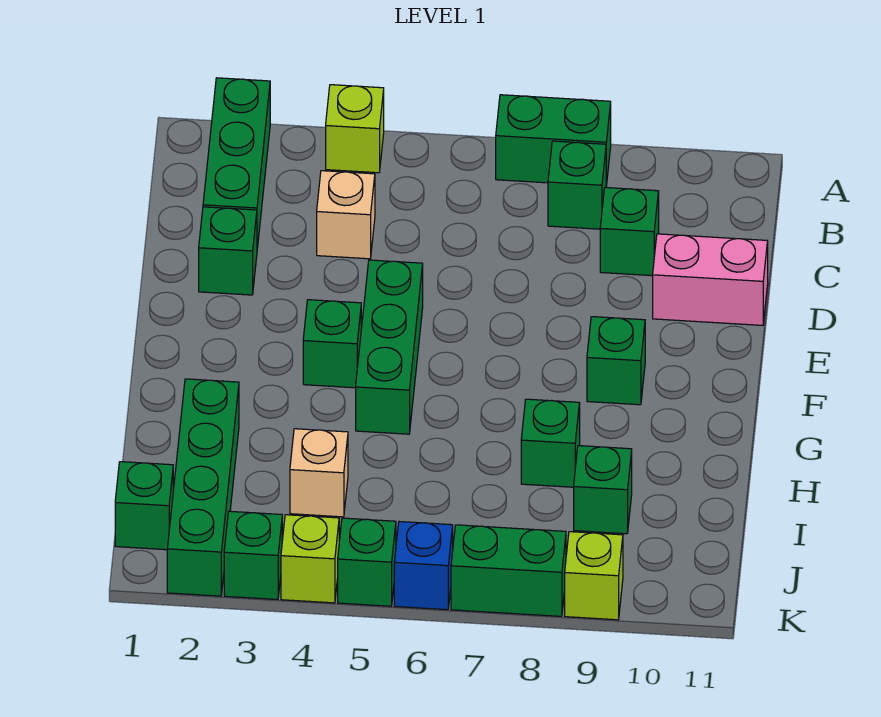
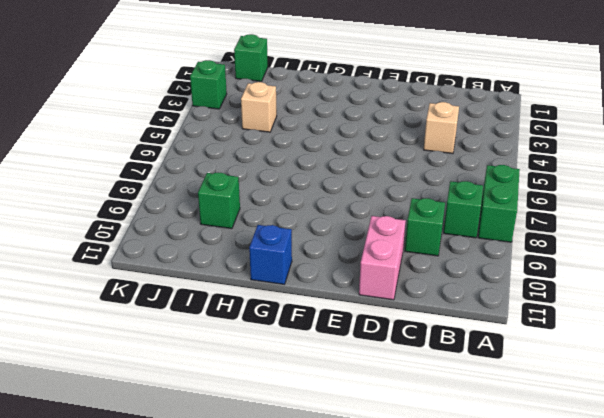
blue brick G11 level 1 -> blue brick K6 level 1
none -> green brick A2:C2 level 1
none -> lime brick A4 level 1
none -> green brick D2 level 1

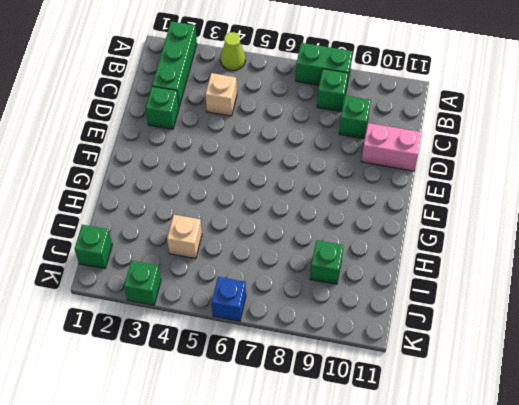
lime cone A4 level 1 -> lime brick A4 level 1
none -> green brick E5:G5 level 1
none -> green brick F4 level 1
none -> green brick F9 level 1

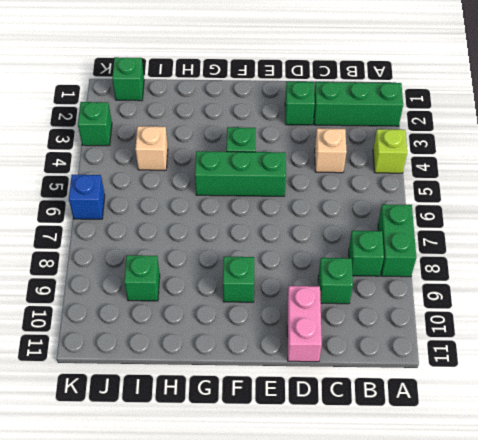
none -> green brick H2:K2 level 1
none -> green brick H8 level 1
none -> lime brick K4 level 1

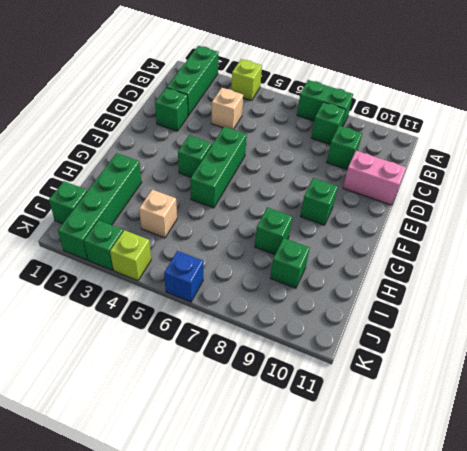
none -> green brick K5 level 1
none -> green brick K7:K8 level 1
none -> lime brick K9 level 1

